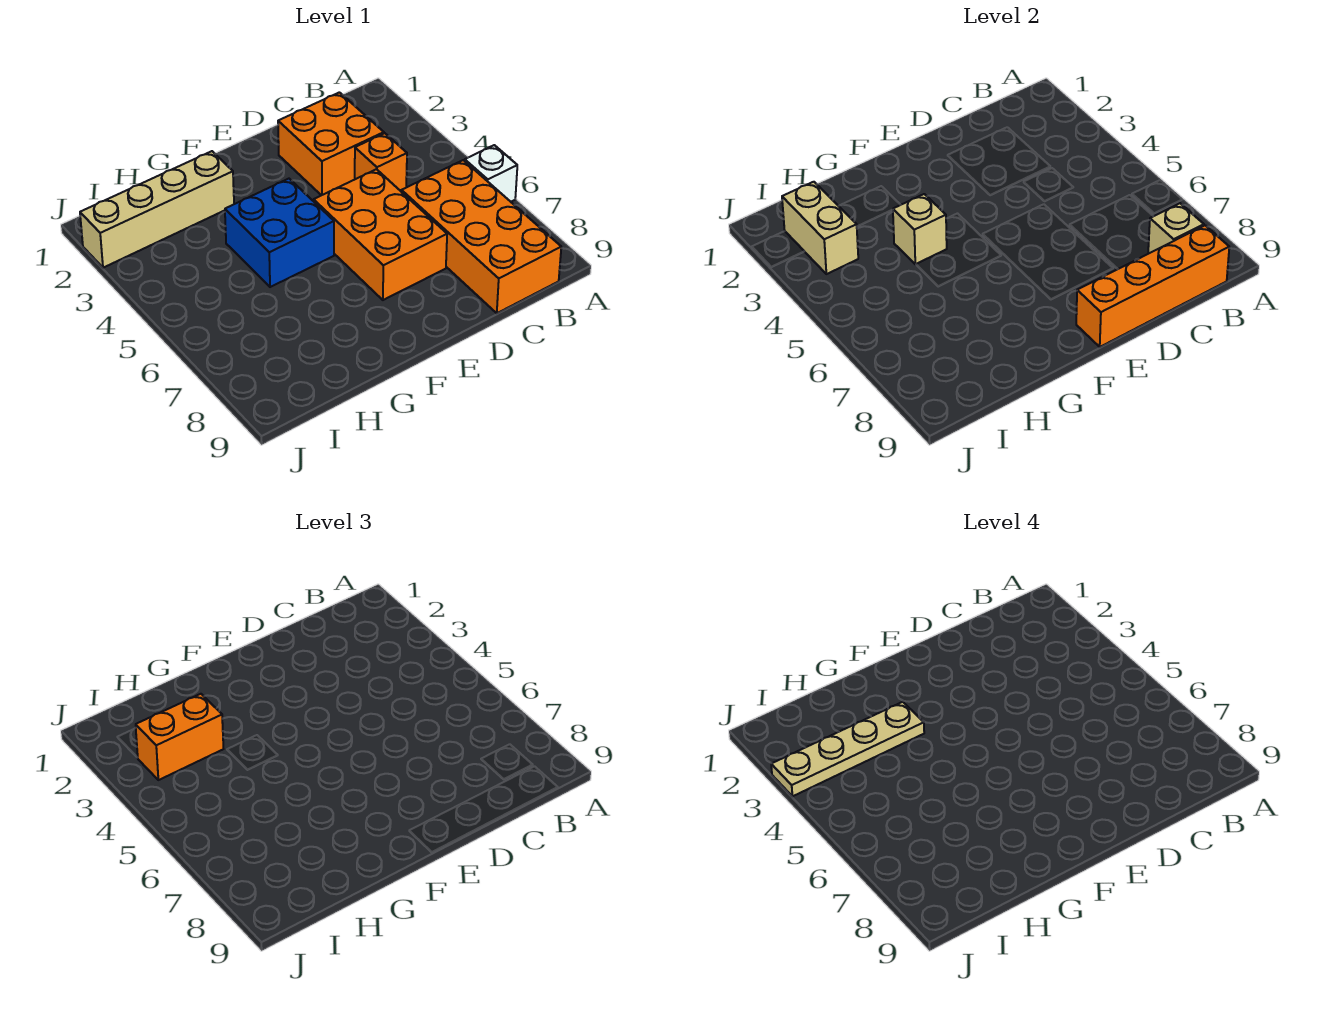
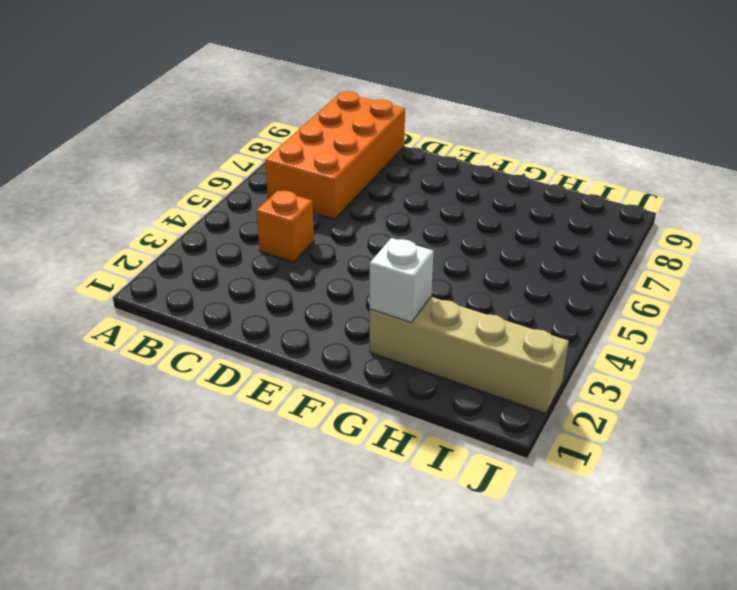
white brick G2 level 2 -> white brick A6 level 1
none -> orange brick C2:D3 level 1
none -> orange brick D5:E7 level 1
none -> blue brick F4:G5 level 1

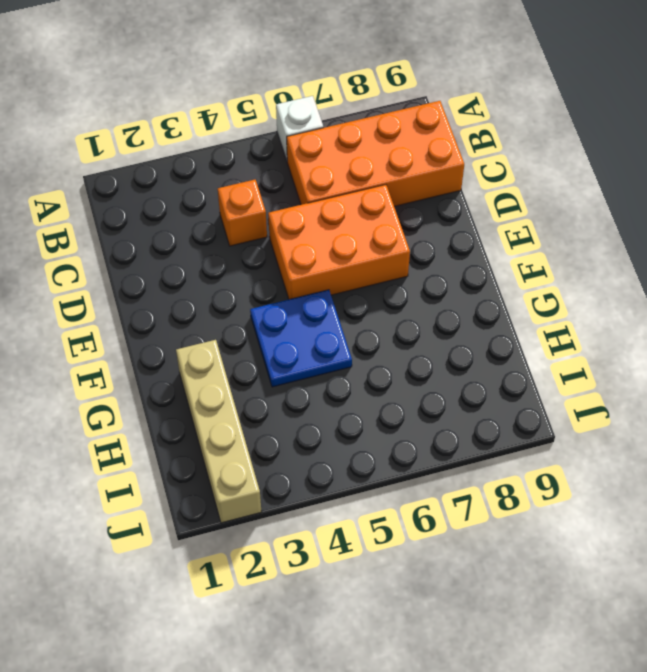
blue plate F4:G5 level 1 -> blue brick F4:G5 level 1
none -> orange brick C2:D3 level 1
none -> tan brick B8 level 2
none -> orange brick B9:E9 level 2

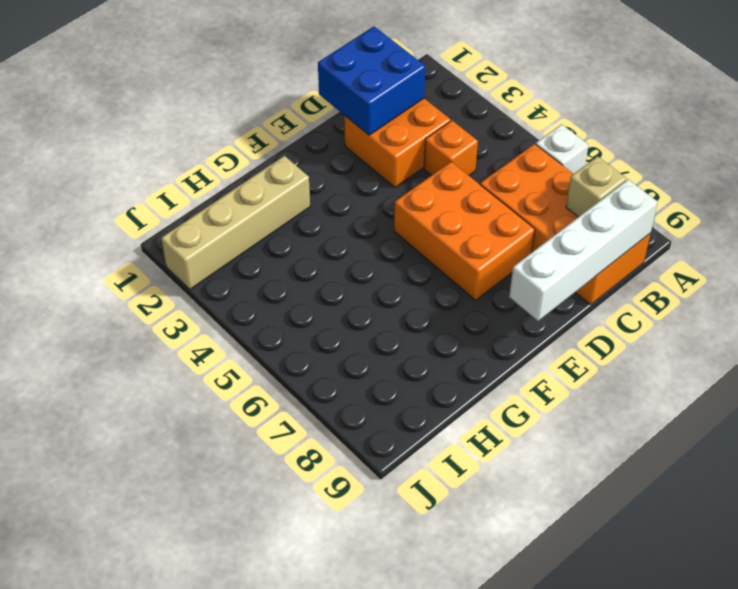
white brick B9:E9 level 2 -> orange brick B9:E9 level 2
blue brick C1:D2 level 2 -> blue brick F4:G5 level 1
none -> tan brick G4 level 2
none -> tan brick I2:I3 level 2
none -> orange brick H3:I3 level 3

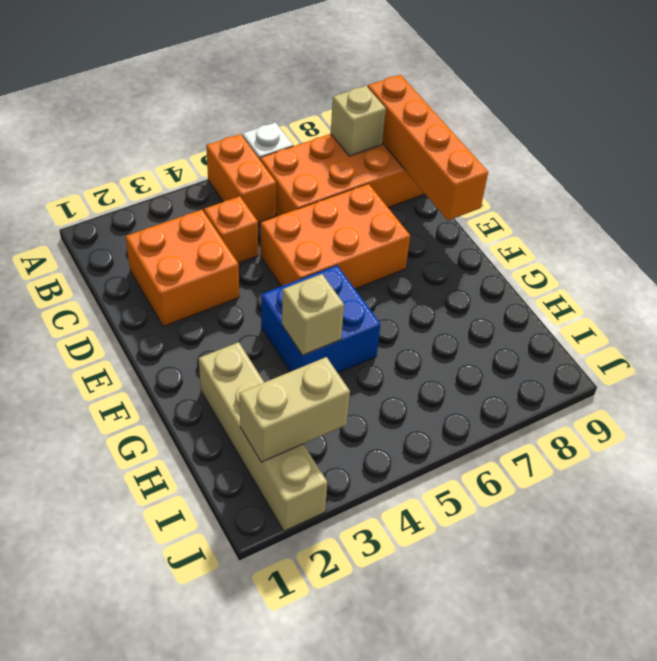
orange brick A5:B5 level 1 -> orange brick H3:I3 level 3
none -> tan plate G3:J3 level 4

